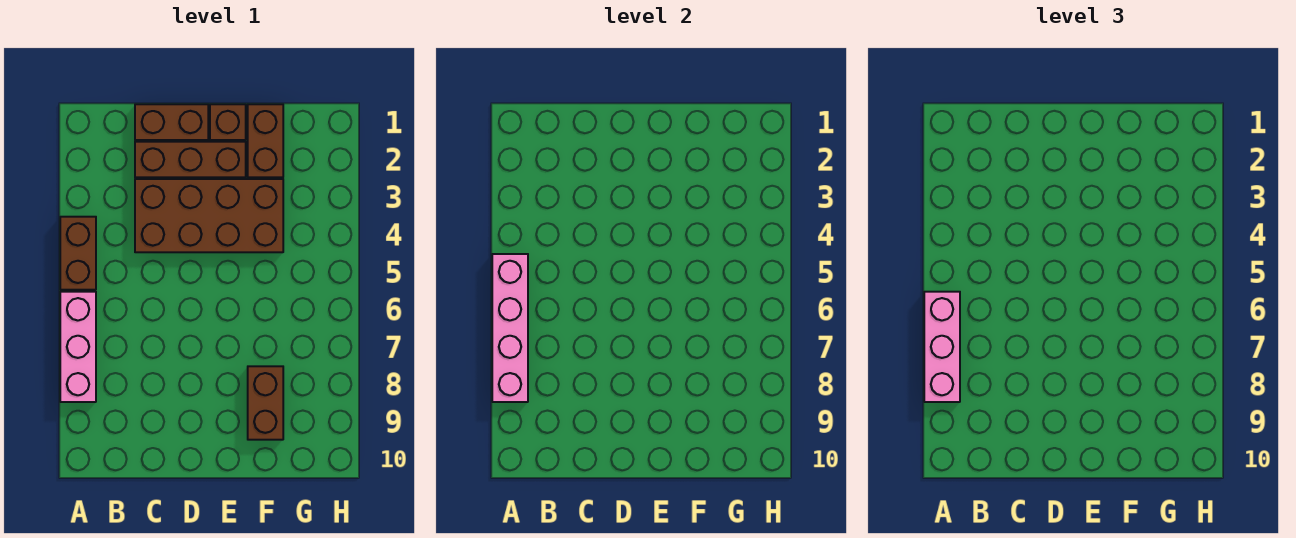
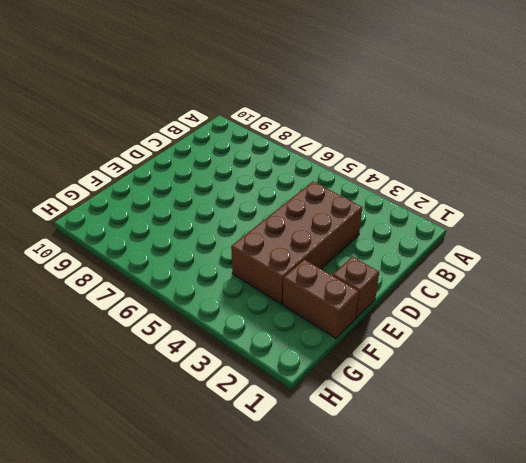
none -> brown brick A4:A5 level 1
none -> pink brick A6:A8 level 1

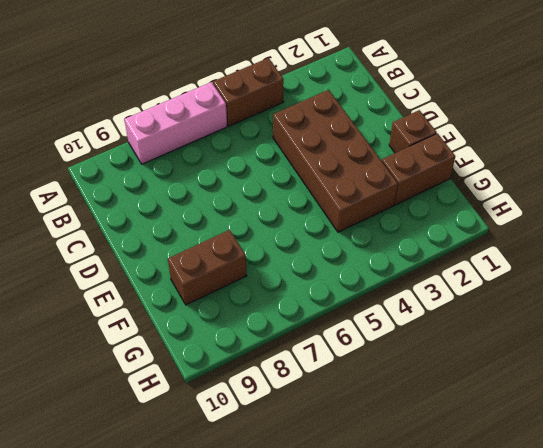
none -> brown brick C1:D1 level 1
none -> brown brick C2:E2 level 1

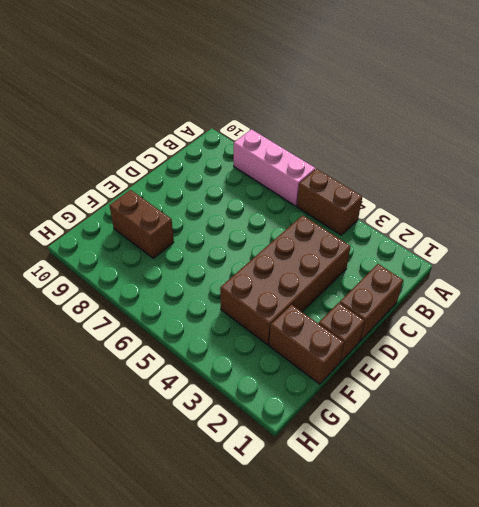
none -> brown brick C2:E2 level 1
none -> pink brick A5:A8 level 2

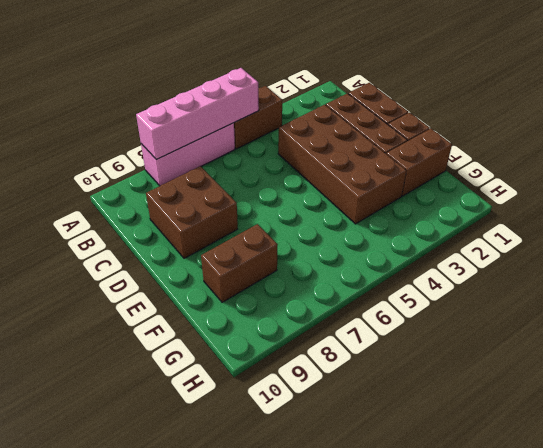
brown brick C8:D9 level 1 -> none
none -> pink brick A6:A8 level 3

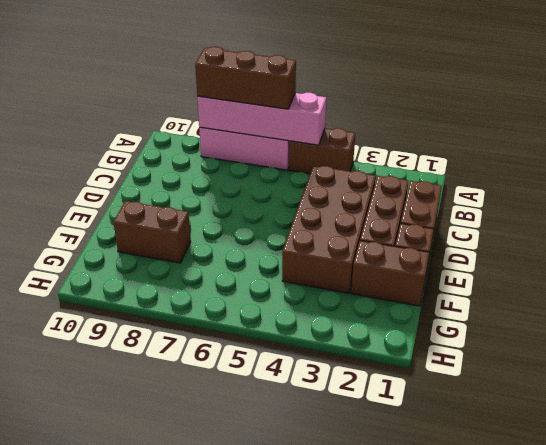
brown brick A6:A8 level 3 -> pink brick A6:A8 level 3

